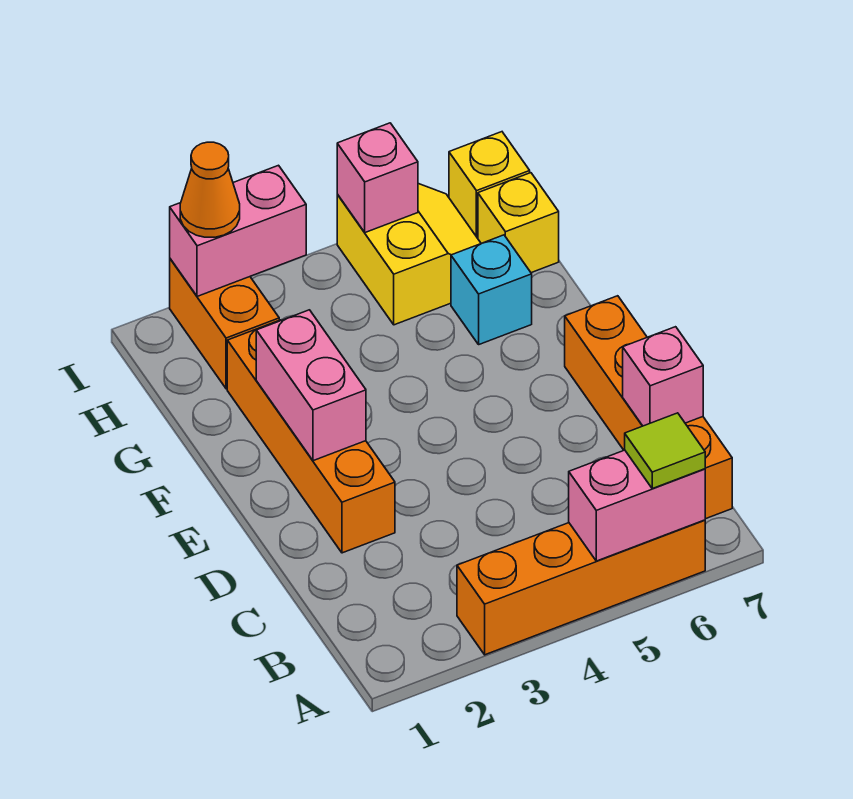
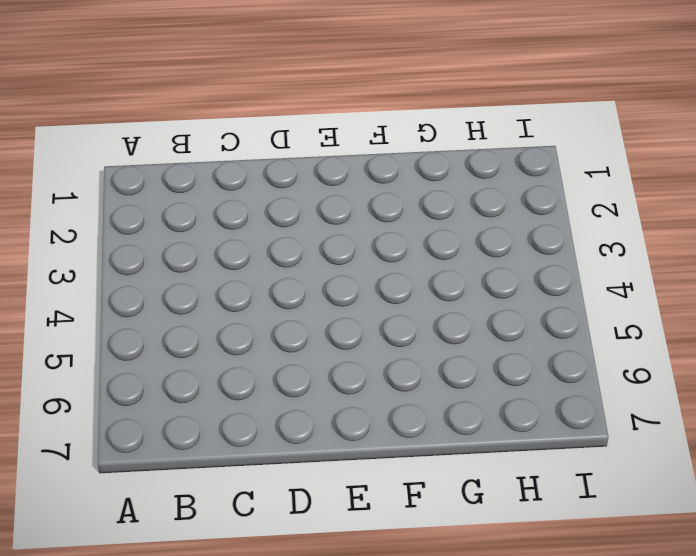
none -> orange brick A3:A6 level 1
none -> orange brick B7:E7 level 1
none -> orange brick D2:G2 level 1

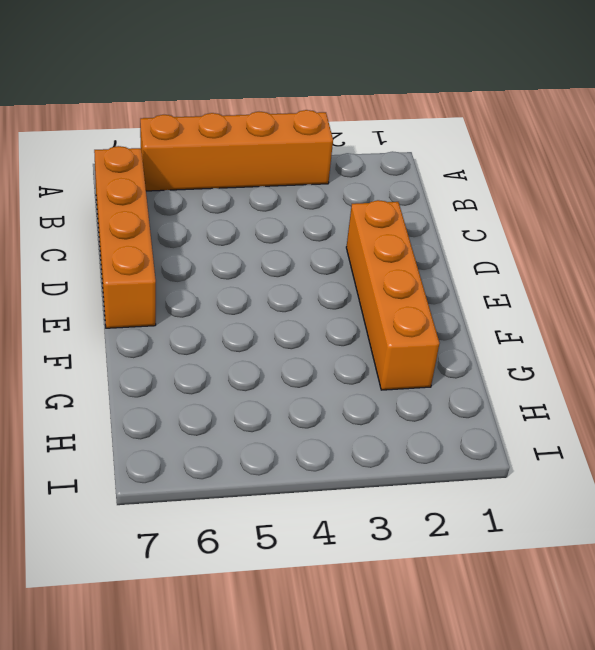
none -> cyan brick G6 level 1
none -> orange brick H2:I2 level 1
none -> yellow slope H5:I6 level 1 top 5

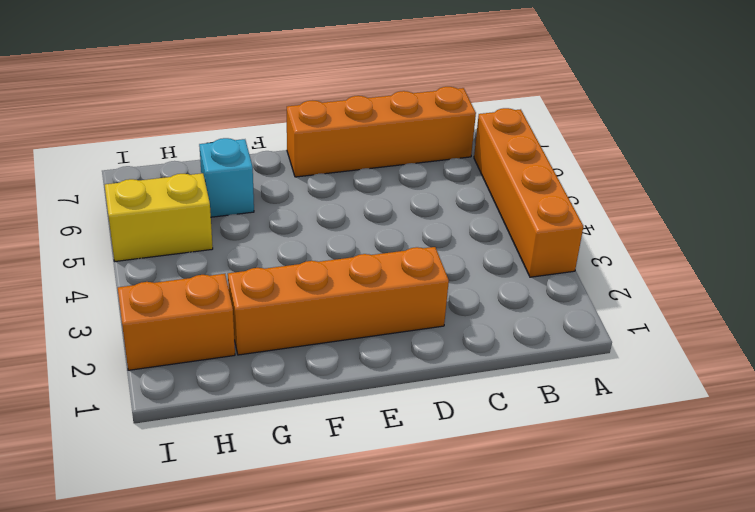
none -> yellow brick H7 level 1
none -> yellow brick I7 level 1
none -> pink brick A5:A6 level 2

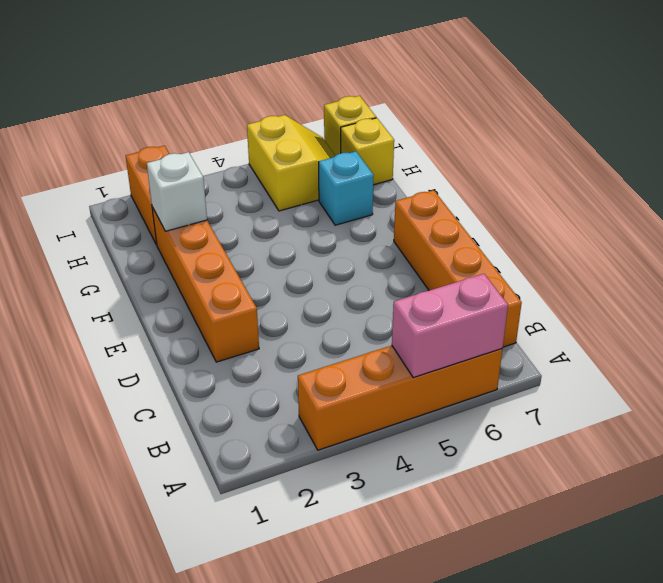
white brick G2 level 2 -> none
none -> pink brick C7 level 2
none -> pink brick E2:F2 level 2
none -> pink brick I2:I3 level 2

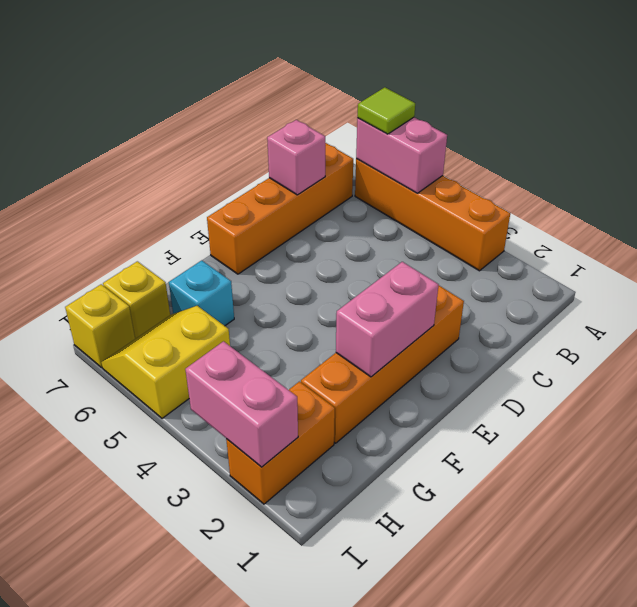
none -> pink brick I5 level 2
none -> orange cone I2 level 3

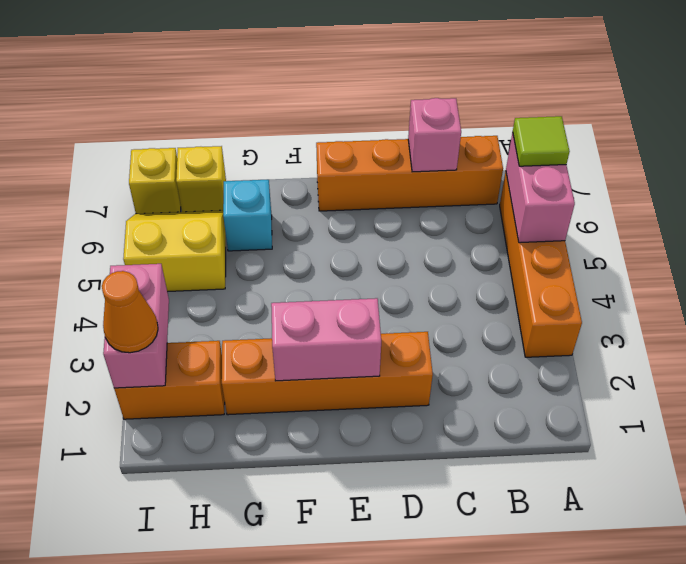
none -> pink brick I5 level 2

